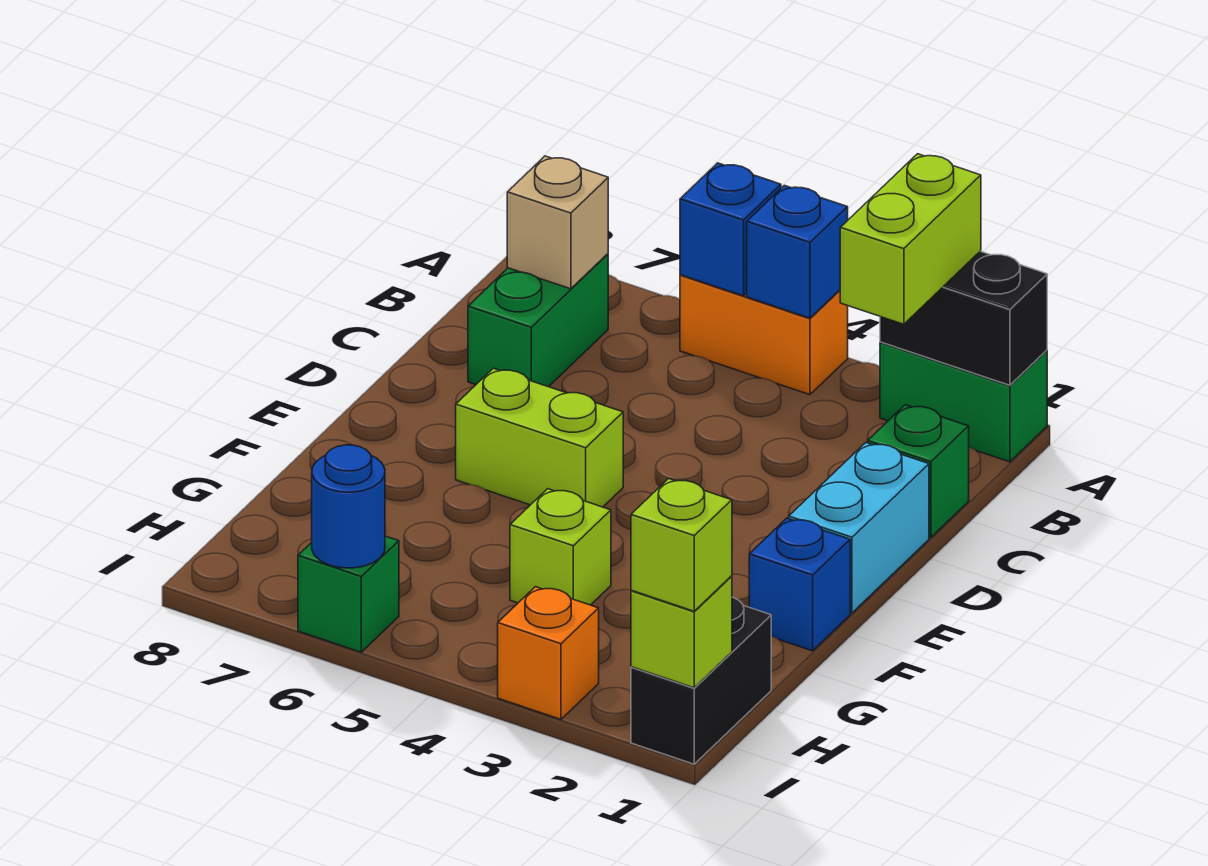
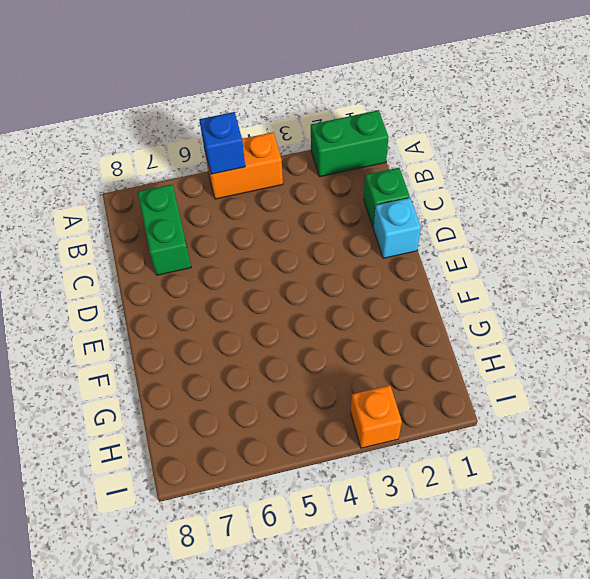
cyan brick D1 level 1 -> cyan brick D1:E1 level 1
none -> lime brick E5:E6 level 1
none -> blue brick F1 level 1
none -> lime brick G4 level 1

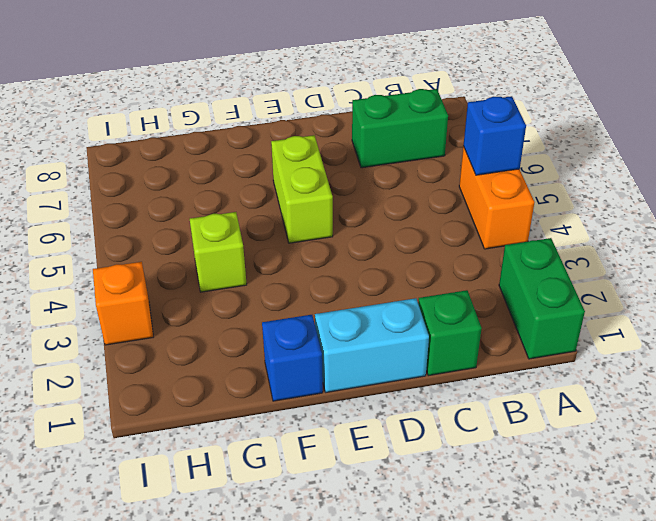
none -> black brick H1:I1 level 1
none -> green brick I6 level 1
none -> black brick A1:A2 level 2

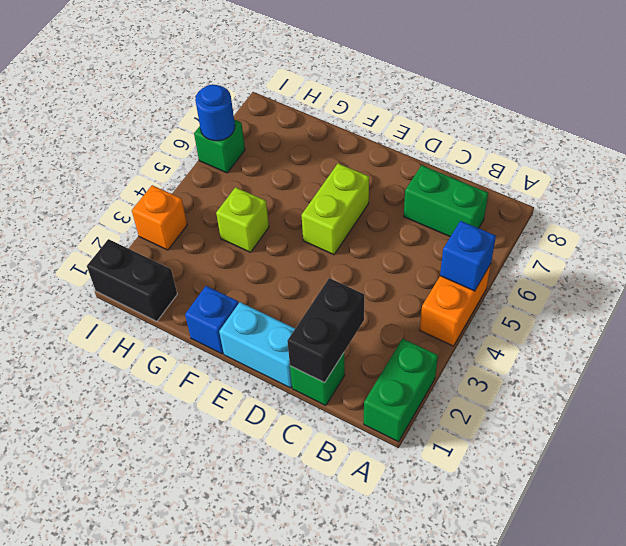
black brick C1:C2 level 2 -> black brick A1:A2 level 2
none -> blue brick A4 level 2
none -> tan brick B7 level 2
none -> lime brick I1 level 2

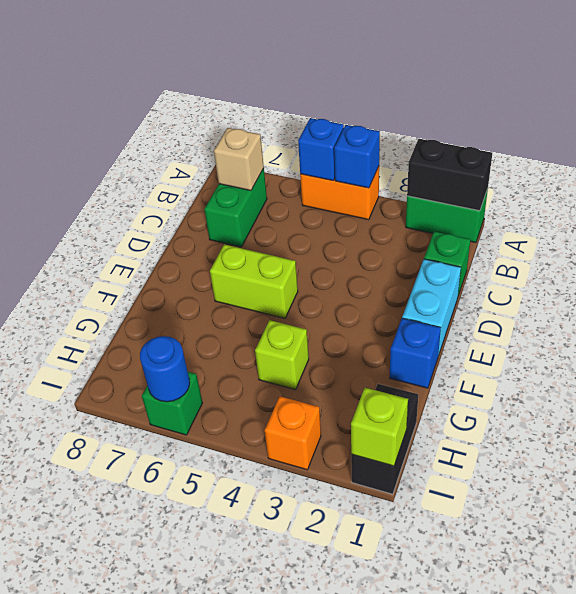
none -> lime brick A2:B2 level 3
none -> lime brick I1 level 3

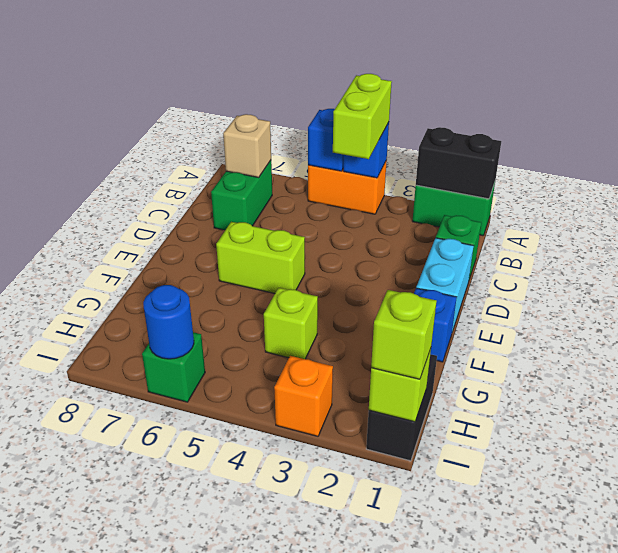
lime brick A4:B4 level 3 -> lime brick A2:B2 level 3

